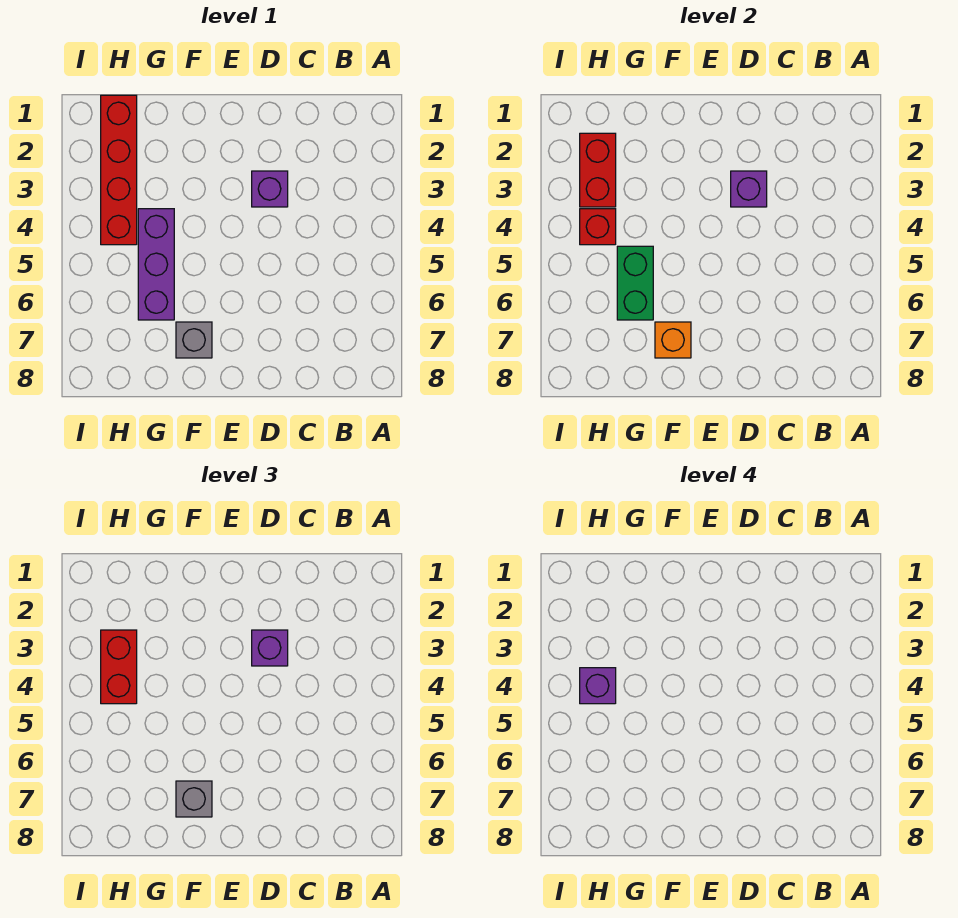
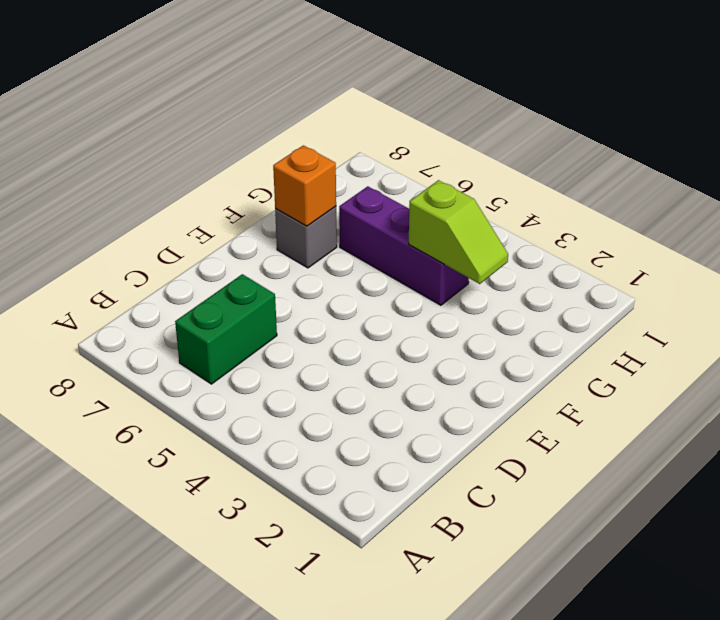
green brick B6:C6 level 1 -> green brick G5:G6 level 2
lime slope G3:G4 level 2 top 4 -> none
none -> purple brick D3 level 1
none -> red brick H1:H4 level 1
none -> purple brick D3 level 2

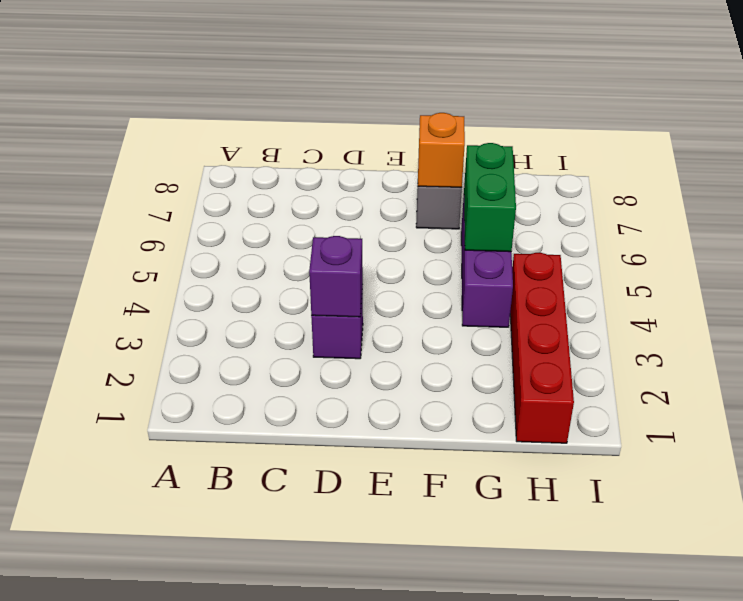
none -> red brick H2:H3 level 2
none -> red brick H4 level 2
none -> purple brick D3 level 3

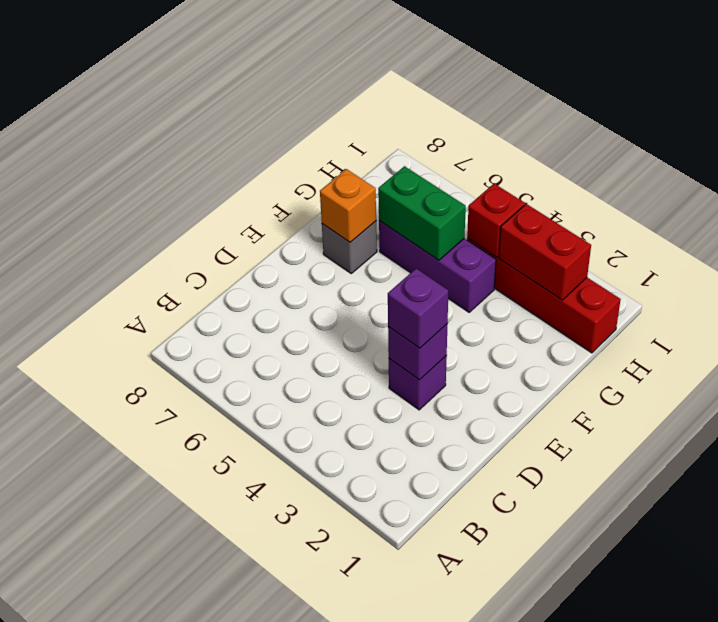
none -> grey brick F7 level 3
none -> red brick H3:H4 level 3
none -> purple brick H4 level 4

